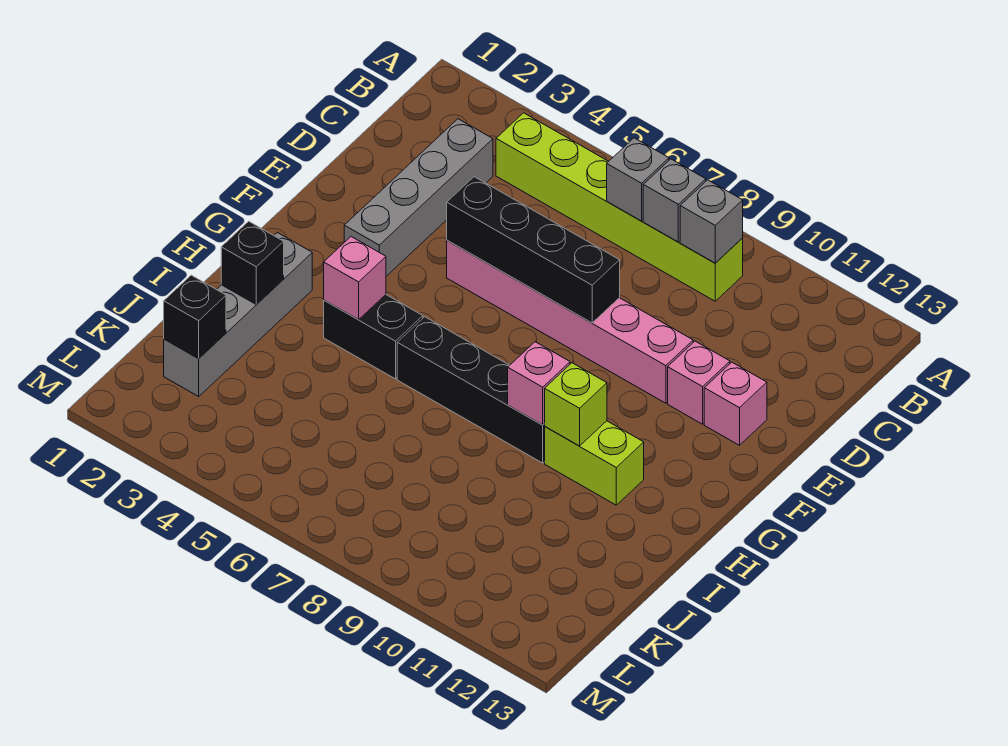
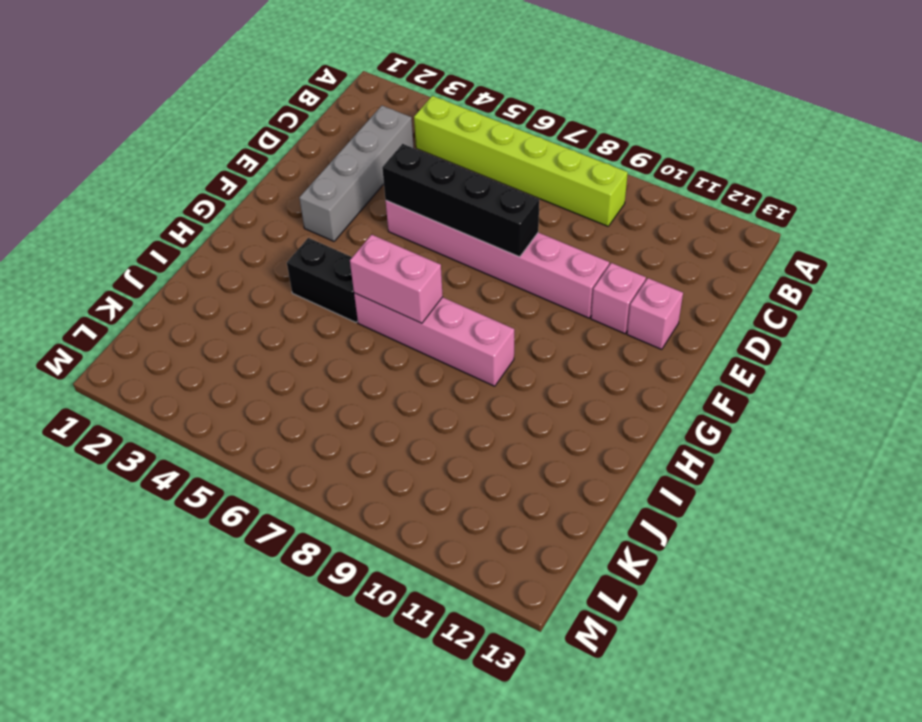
pink brick H6:H9 level 1 -> black brick H6:H9 level 1
pink brick H6:H7 level 2 -> none
none -> grey brick H2:K2 level 1
none -> lime brick H10:H11 level 1
none -> grey brick B7 level 2

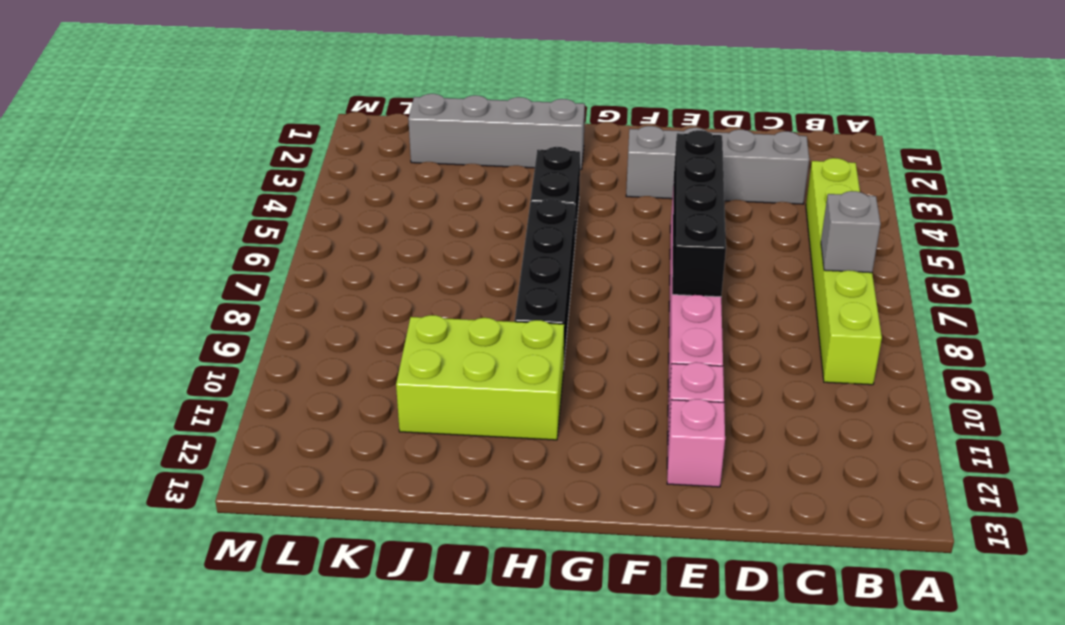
lime brick H10:J11 level 1 -> lime brick H10:H11 level 1
none -> grey brick B8 level 2
none -> grey brick B9 level 2
none -> pink brick H4 level 2

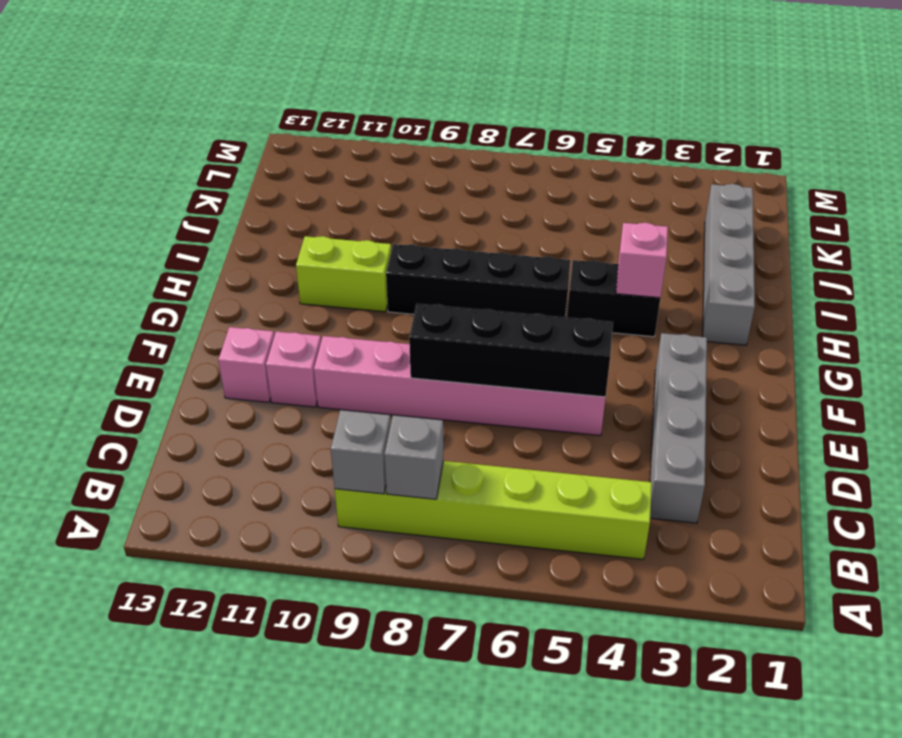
none -> grey brick B7 level 2
none -> pink brick H9 level 2
none -> lime brick H10 level 2

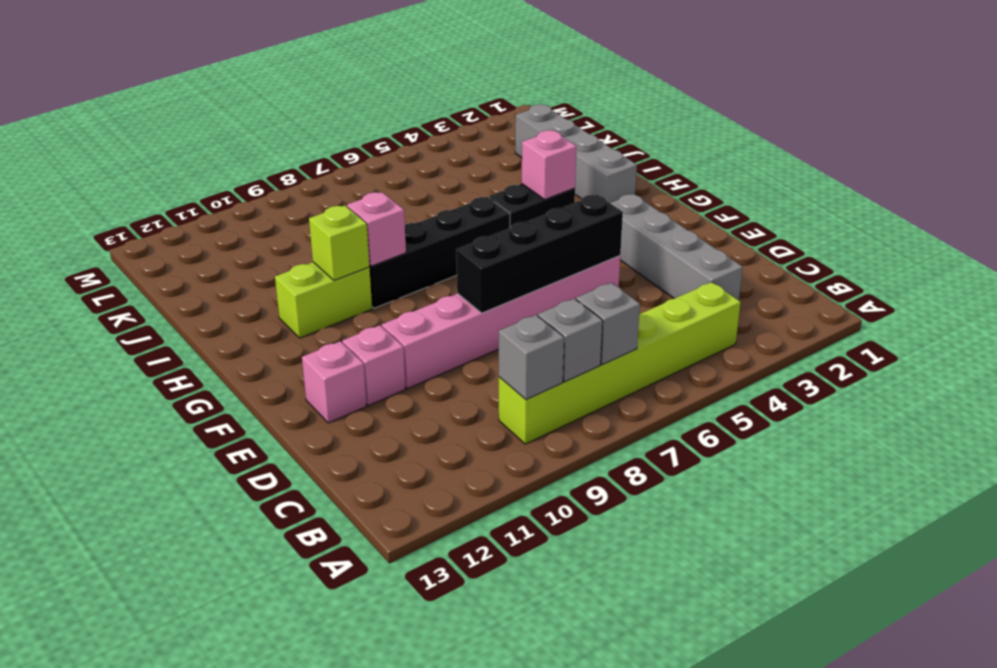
none -> black brick I2 level 2
none -> black brick K2 level 2

